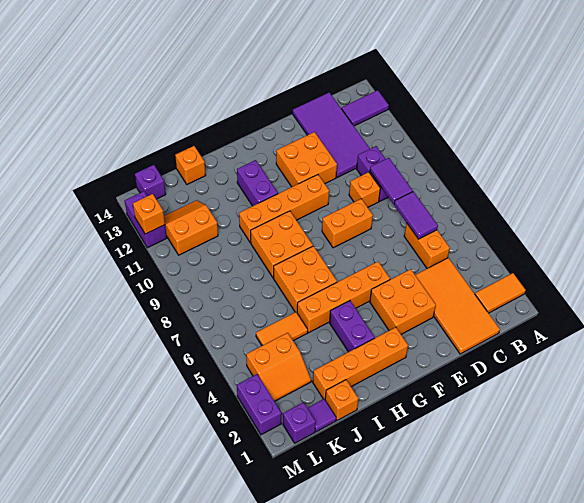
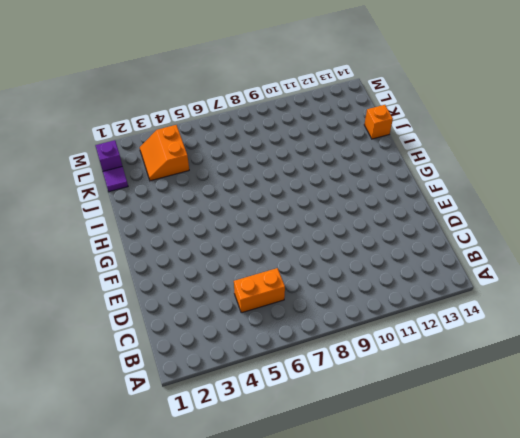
none -> orange tile A2:B2 level 1
none -> purple tile A13:B13 level 1
none -> orange tile C1:D4 level 1
none -> purple brick C9:C10 level 1

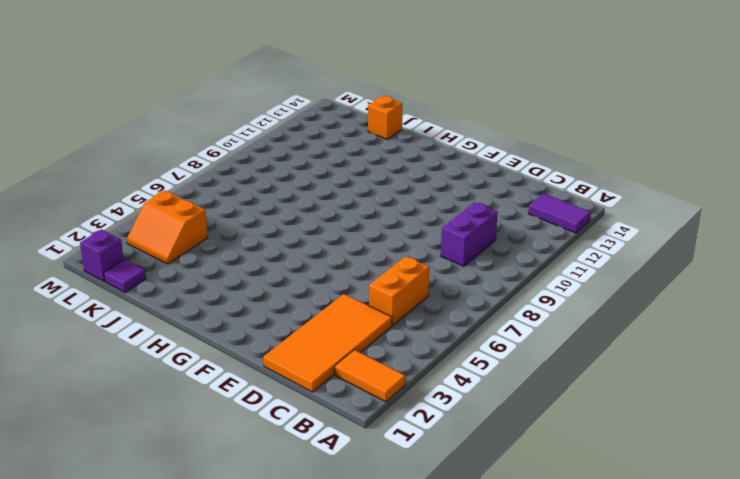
none -> purple tile C11:D14 level 1
none -> orange brick D9 level 1
none -> orange brick E3:F4 level 1
none -> orange brick E8:F8 level 1

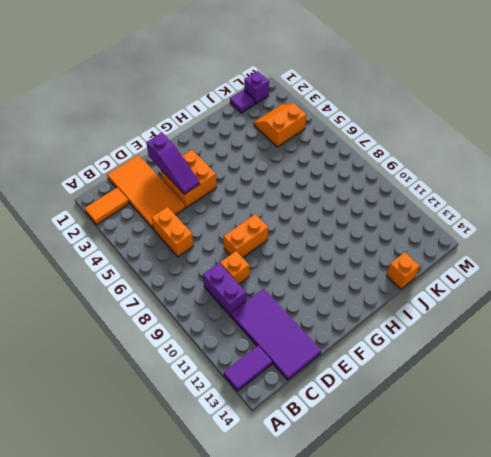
purple slope E2:E4 level 2 top 2 -> none
none -> orange brick E11:F12 level 1
none -> orange brick F5:I5 level 1
none -> orange brick F10:I10 level 1
none -> orange brick G2:J2 level 1

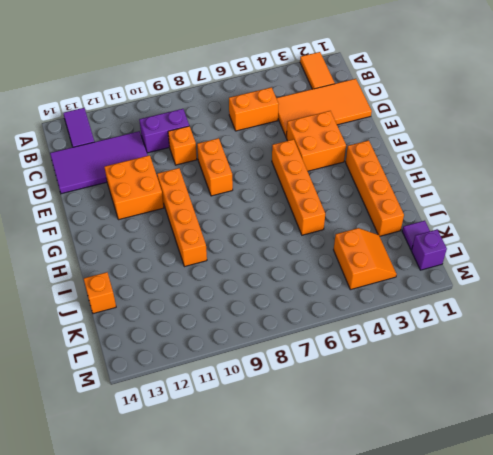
none -> purple brick H3:H4 level 1
none -> orange brick H6:I7 level 1
none -> orange brick H8:I9 level 1
none -> purple brick H11:H12 level 1

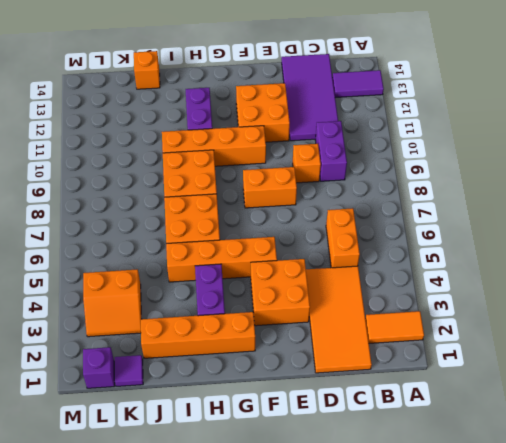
none -> orange brick J1 level 1
none -> orange tile J5:K5 level 1
none -> orange slope K11:L12 level 1 top 11
none -> purple brick L14 level 1

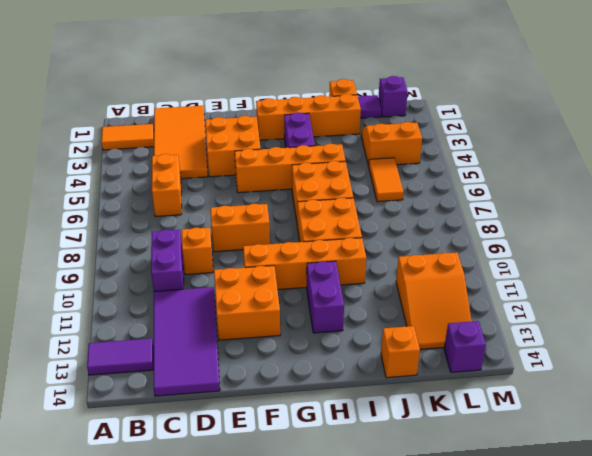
orange tile K5:K6 level 1 -> orange tile J5:K5 level 1
orange slope K11:L13 level 1 top 11 -> orange slope K11:L12 level 1 top 11
none -> purple brick M2:M3 level 1
none -> purple brick M12:M13 level 1
none -> purple tile C6:C7 level 2
none -> purple tile C8:C9 level 2

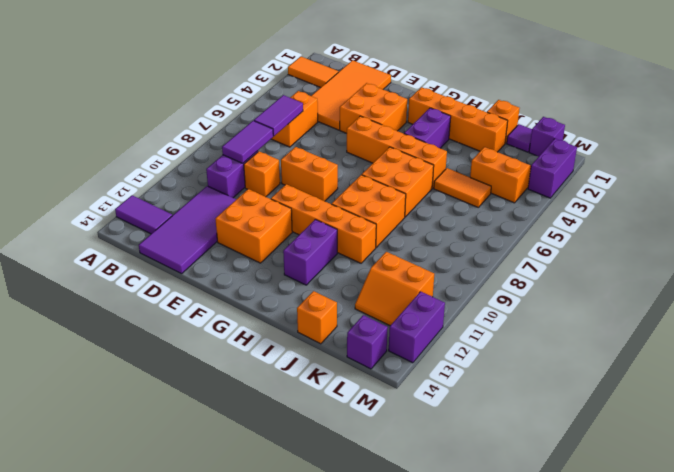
none -> orange brick M12 level 2

